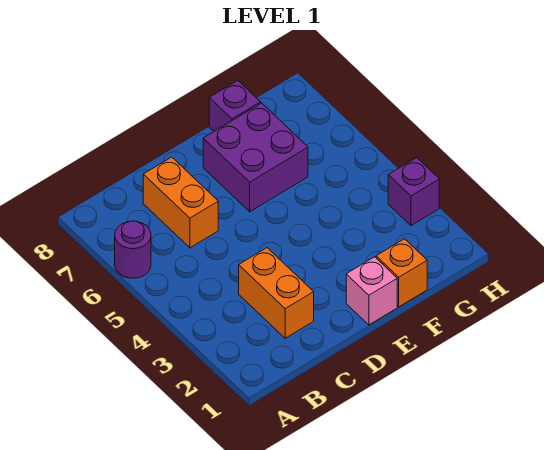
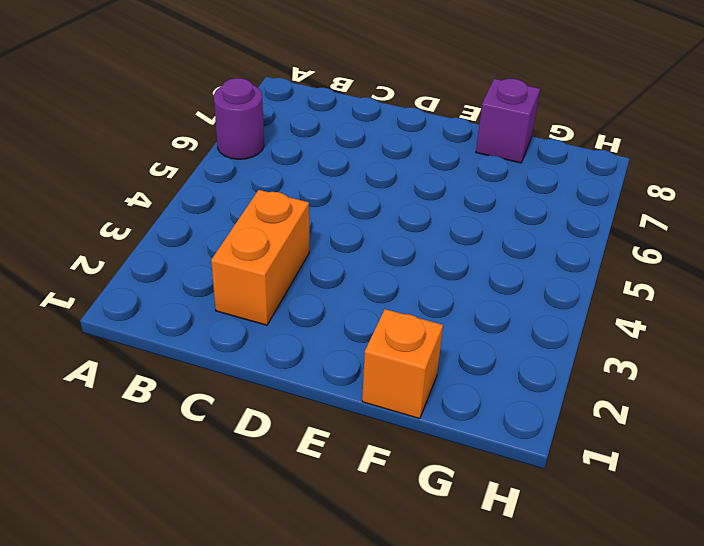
none -> orange brick C6:C7 level 1
none -> pink brick E1 level 1

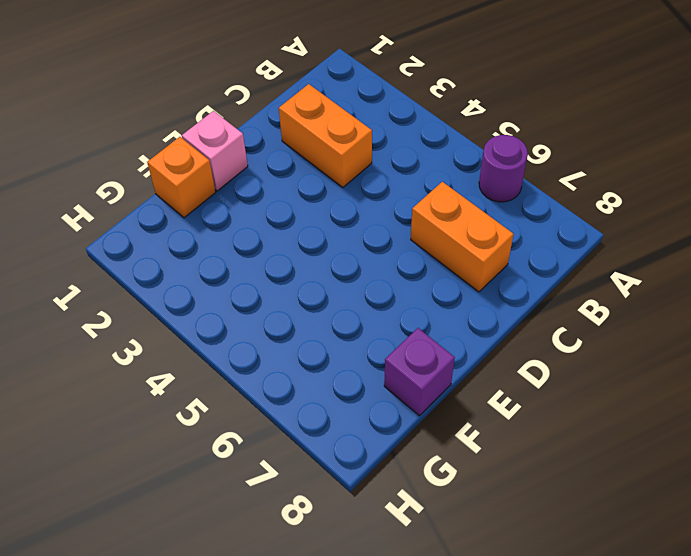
none -> purple brick E6:F7 level 1
none -> purple brick H3 level 1

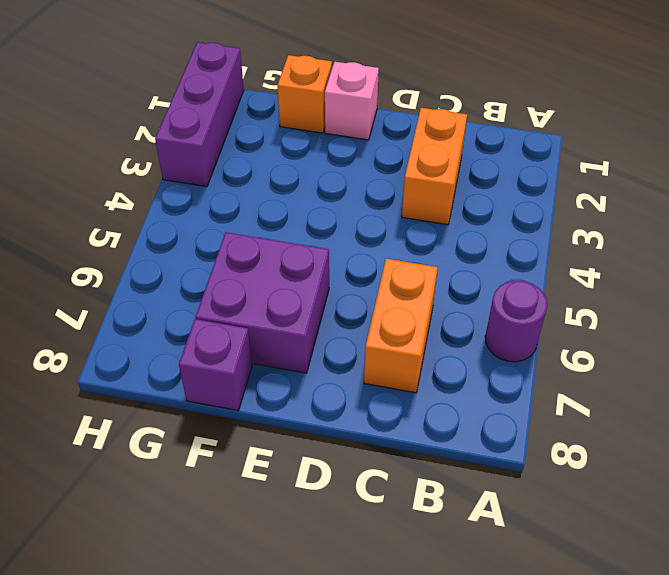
purple brick H1:H3 level 1 -> purple brick H3 level 1

